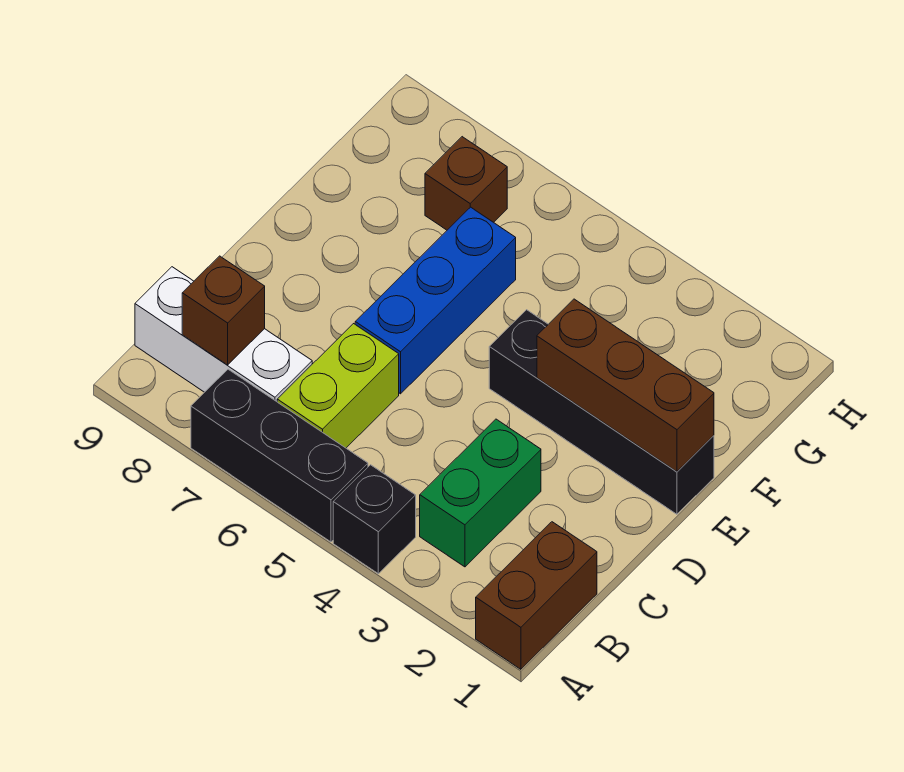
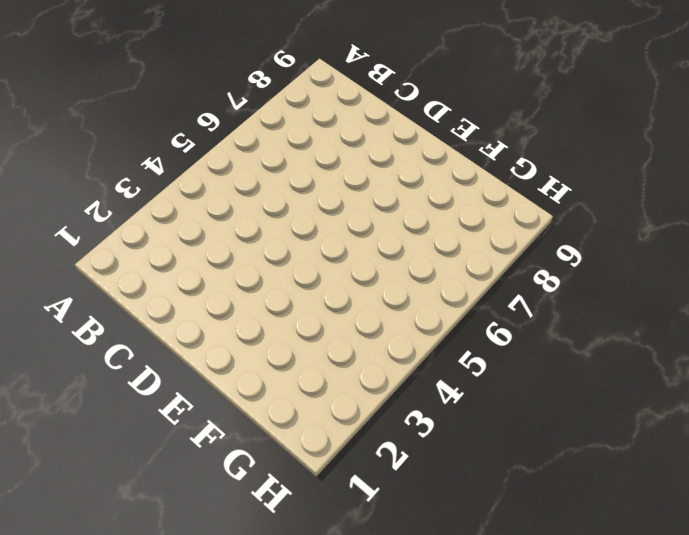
none -> brown brick A1:B1 level 1
none -> black brick A4 level 1

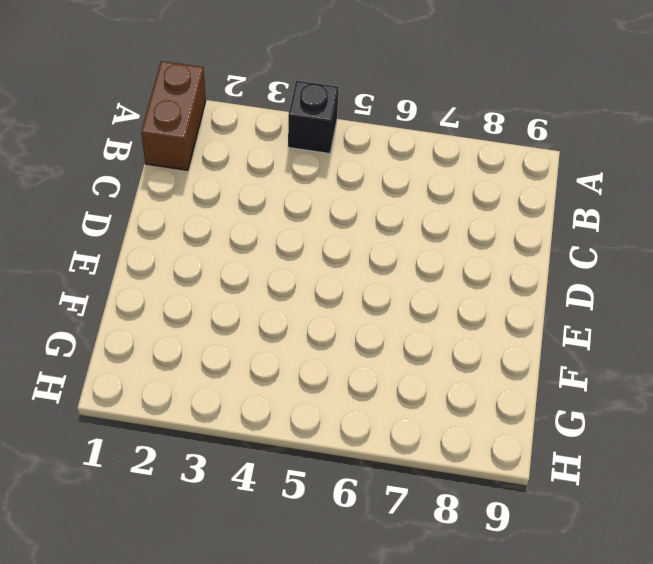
none -> black brick A5:A7 level 1
none -> green brick B3:C3 level 1

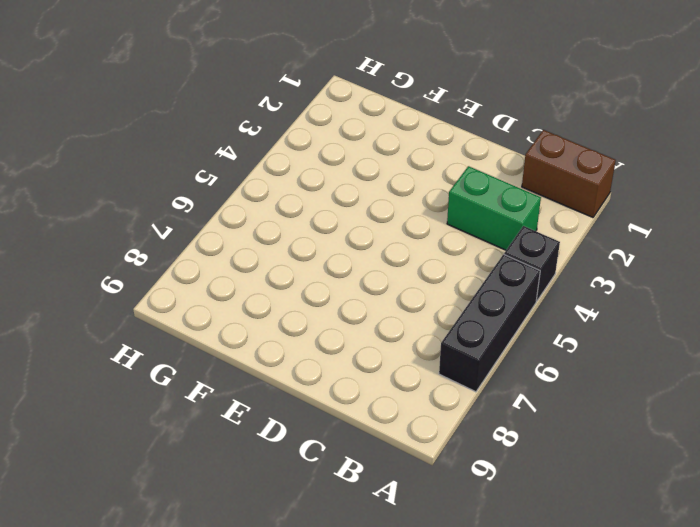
none -> lime brick B6:C6 level 1
none -> white brick B7:B9 level 1

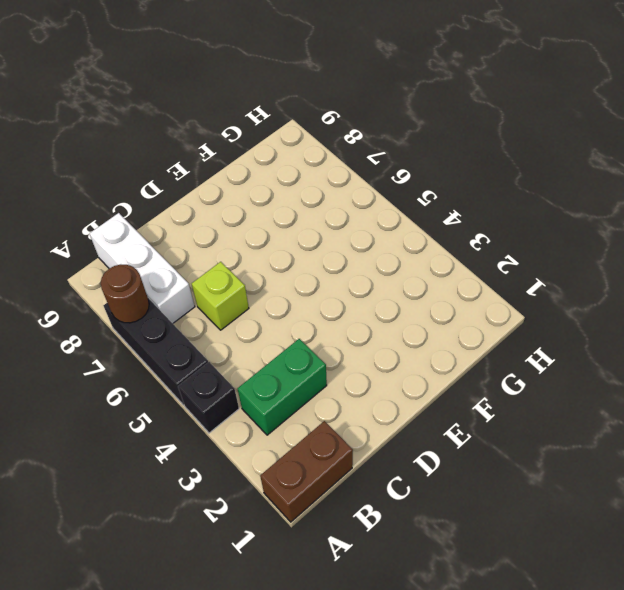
brown round brick A7 level 2 -> none
lime brick C6 level 1 -> lime brick B6:C6 level 1
none -> blue brick D6:F6 level 1
none -> black brick E1:E4 level 1

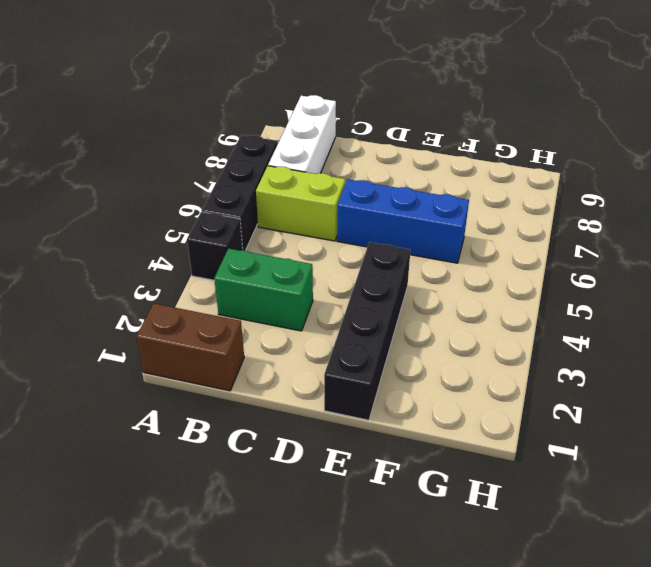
none -> brown brick G7 level 1
none -> brown brick B8 level 2

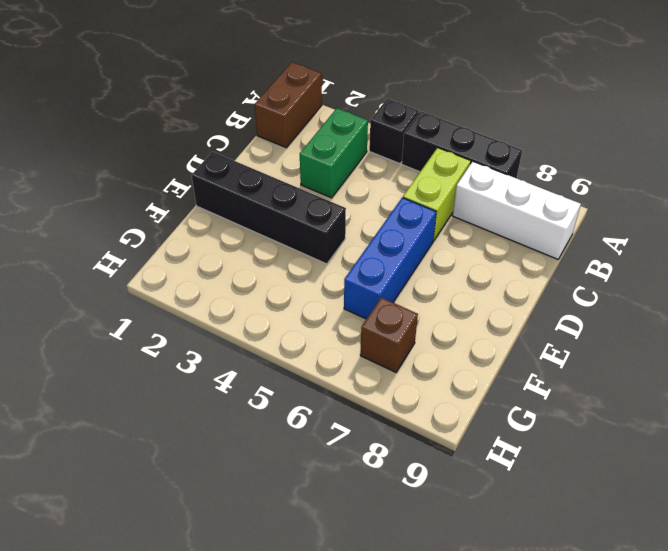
none -> brown brick B8 level 2
none -> brown brick E1:E3 level 2

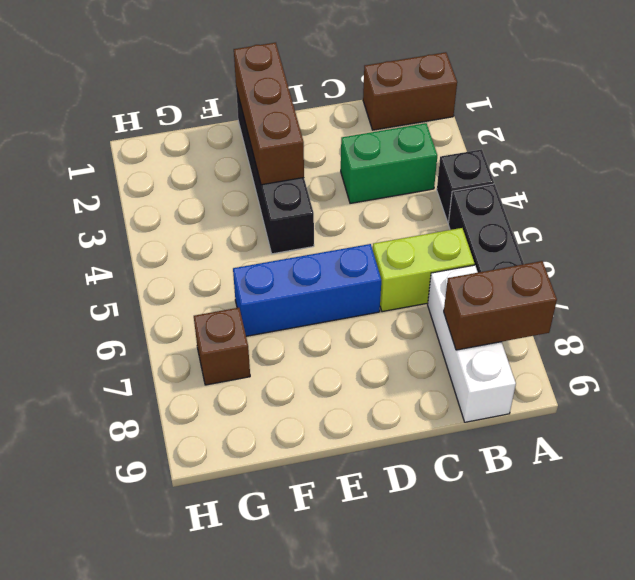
brown brick A8:B8 level 2 -> brown brick B8 level 2

